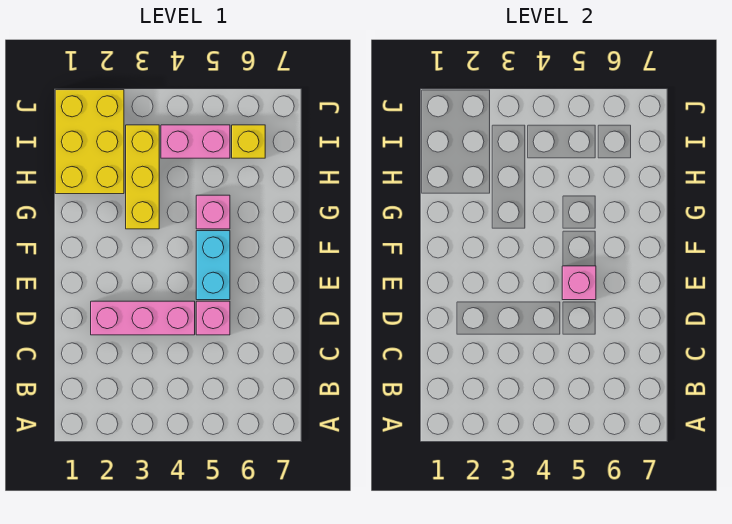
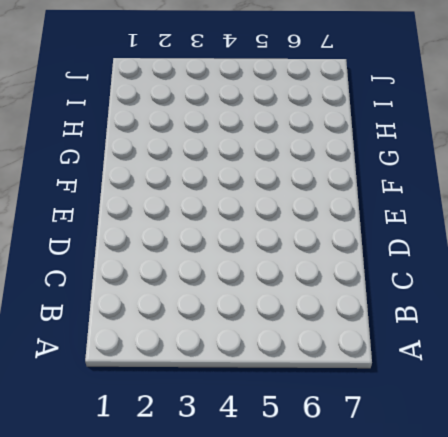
none -> pink brick D2:D4 level 1
none -> pink brick D5 level 1

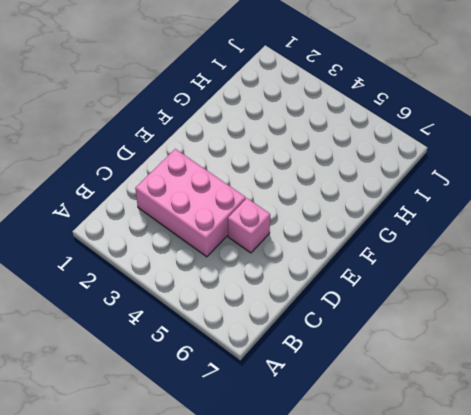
pink brick C2:D4 level 1 -> pink brick D2:D4 level 1
none -> cyan brick E5:F5 level 1
none -> yellow brick G3:I3 level 1

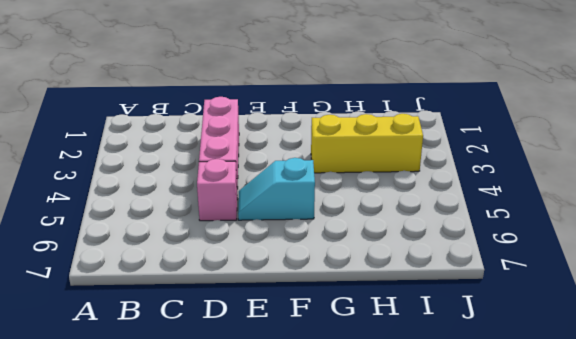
cyan slope E5:F5 level 1 top F -> cyan brick E5:F5 level 1
none -> pink brick G5 level 1
none -> yellow brick H1:J2 level 1

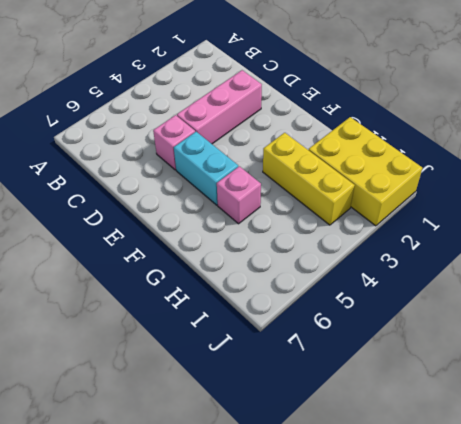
none -> pink brick I4:I5 level 1
none -> yellow brick I6 level 1

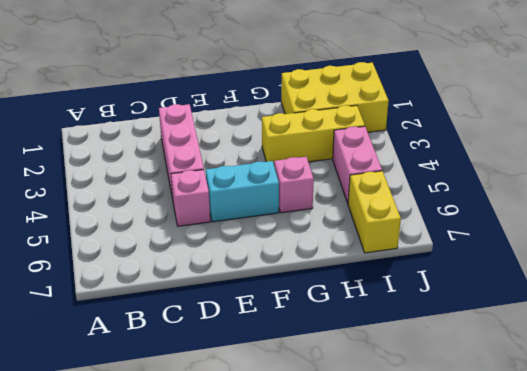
yellow brick I6:I7 level 1 -> yellow brick I6 level 1
none -> pink brick E5 level 2

